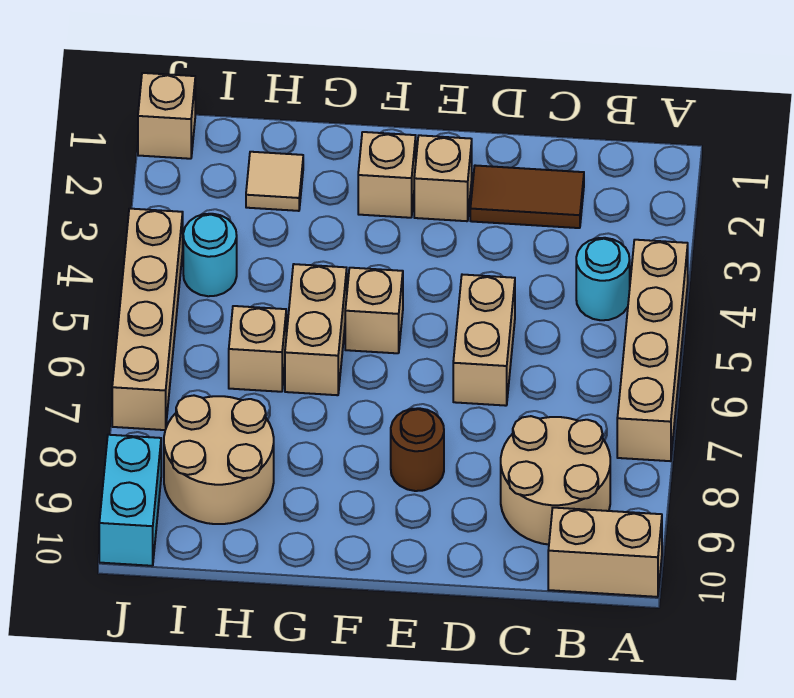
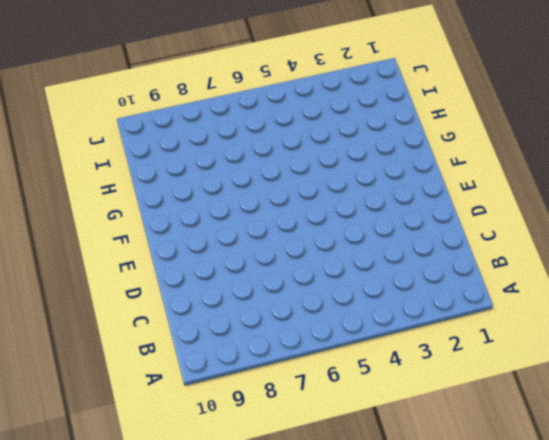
none -> tan brick A4:A7 level 1
none -> tan brick A10:B10 level 1
none -> cyan round brick B4 level 1

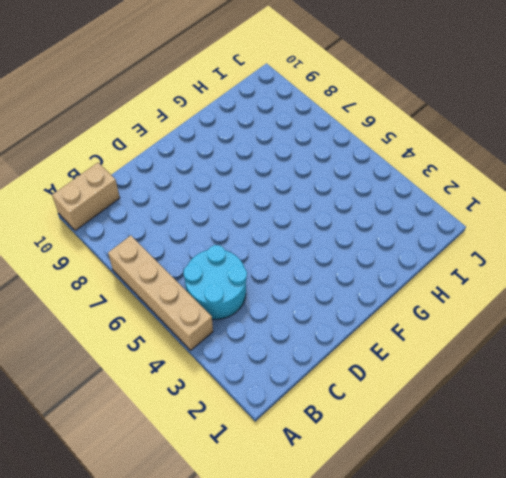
cyan round brick B4:C5 level 1 -> cyan round brick B4 level 1
none -> tan round brick B8:C9 level 1
none -> brown tile C2:D2 level 1
none -> tan brick D5:D6 level 1

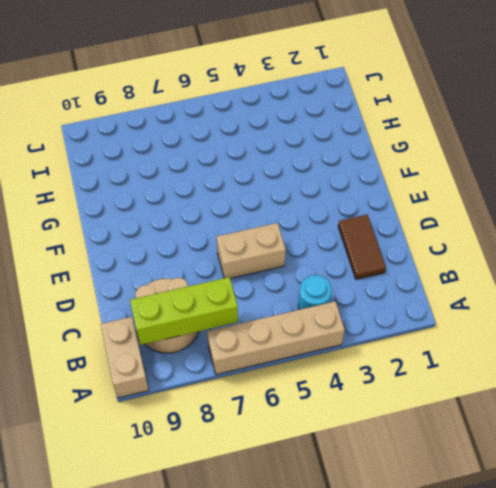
lime brick B7:B9 level 2 -> none
none -> tan brick E2 level 1
none -> brown round brick E8 level 1
none -> tan brick F2 level 1

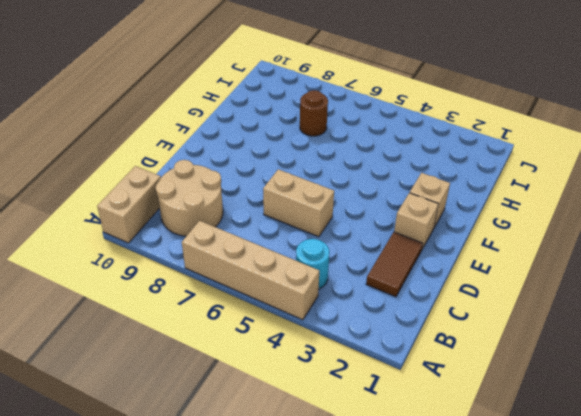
brown round brick H7 level 1 -> brown round brick E8 level 1
none -> tan brick F5 level 1
none -> tan brick G5:G6 level 1
none -> tan tile H2 level 1

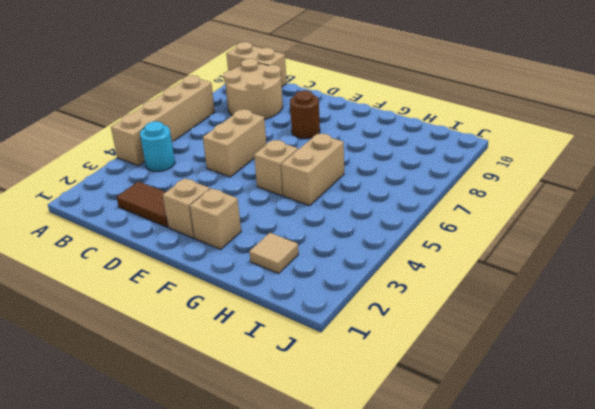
none -> tan brick H6 level 1
none -> tan round brick H8:I9 level 1
none -> cyan round brick I4 level 1

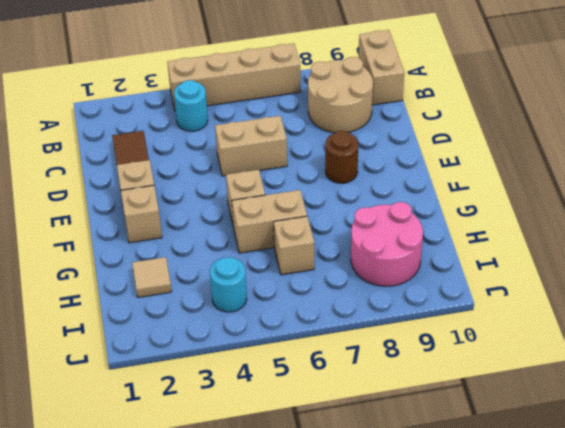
pink round brick H8:I9 level 1 -> tan round brick H8:I9 level 1
none -> tan brick J1 level 1
none -> tan brick J4:J7 level 1
none -> cyan brick J9:J10 level 1

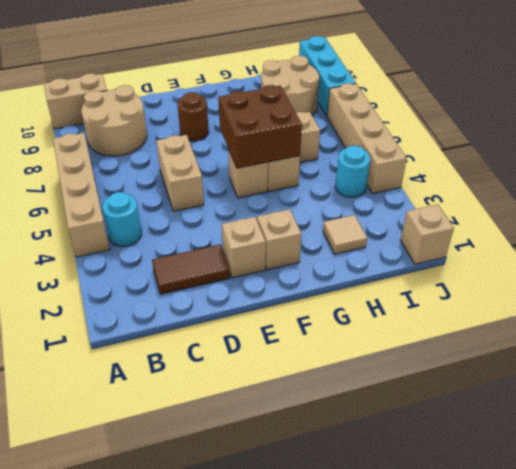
brown brick F5:G6 level 2 -> none
cyan brick J8:J10 level 1 -> cyan brick J9:J10 level 1

